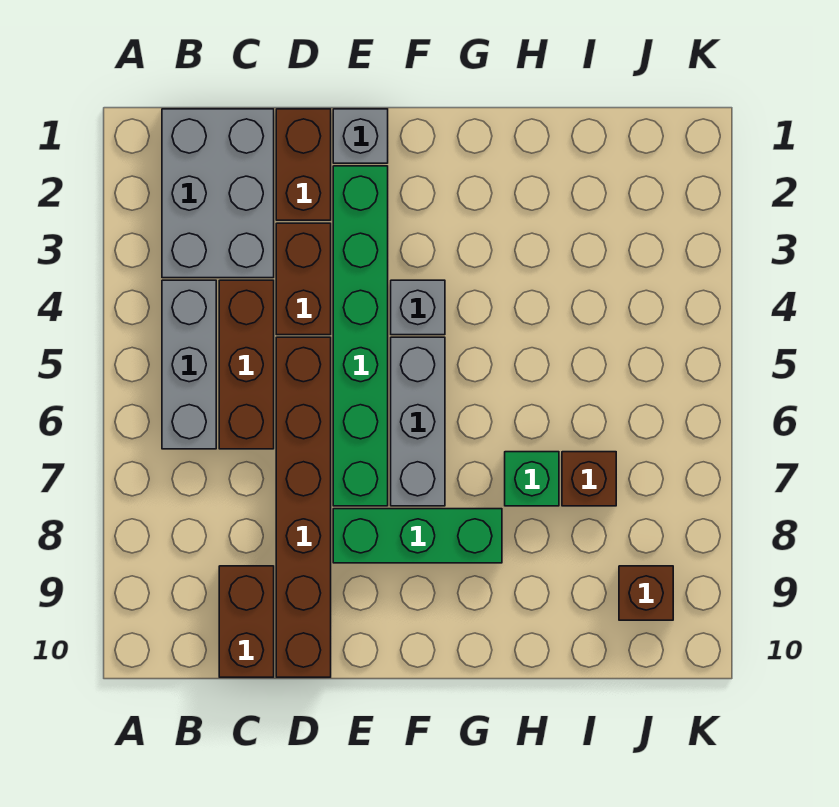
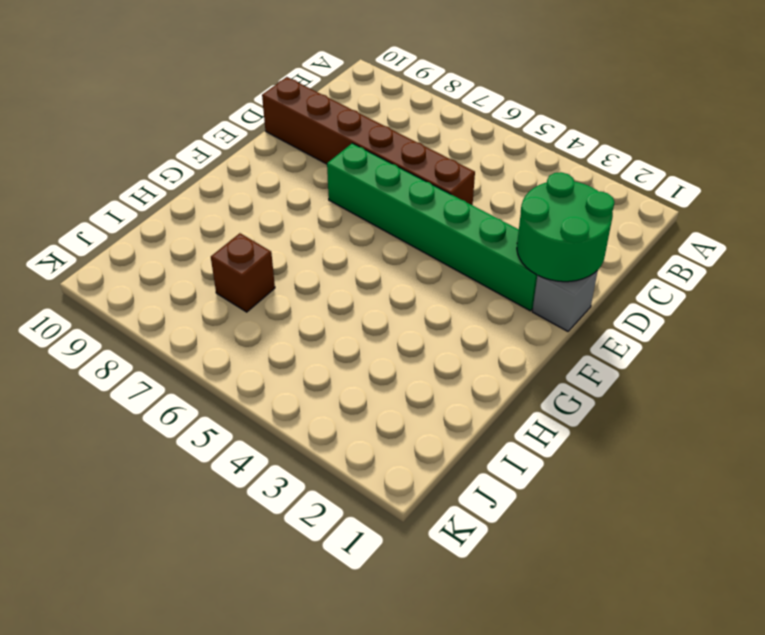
green round brick D1:E2 level 2 -> none
none -> grey brick B1:C3 level 1
none -> grey brick B4:B6 level 1
none -> brown brick C4:C6 level 1

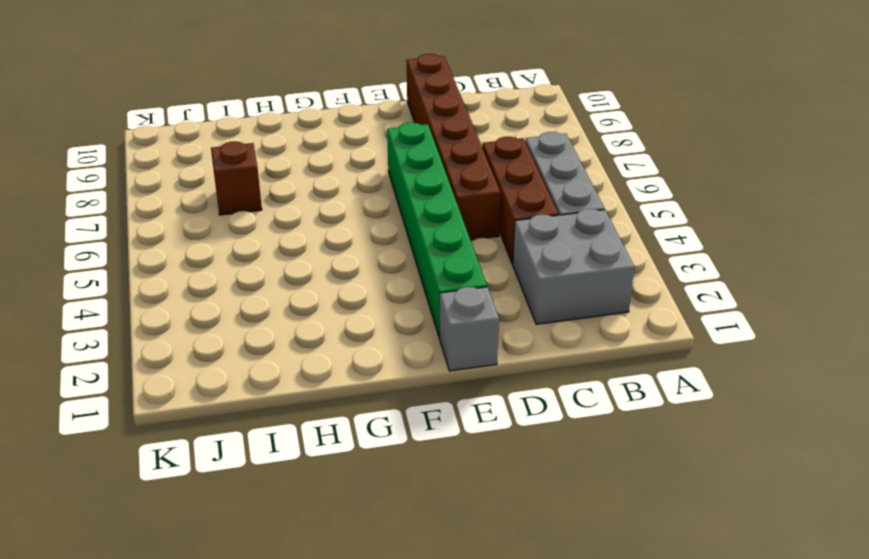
grey brick B2:C3 level 1 -> grey brick B1:C3 level 1
none -> brown brick C9:C10 level 1
none -> brown brick D1:D2 level 1
none -> brown brick D3:D4 level 1

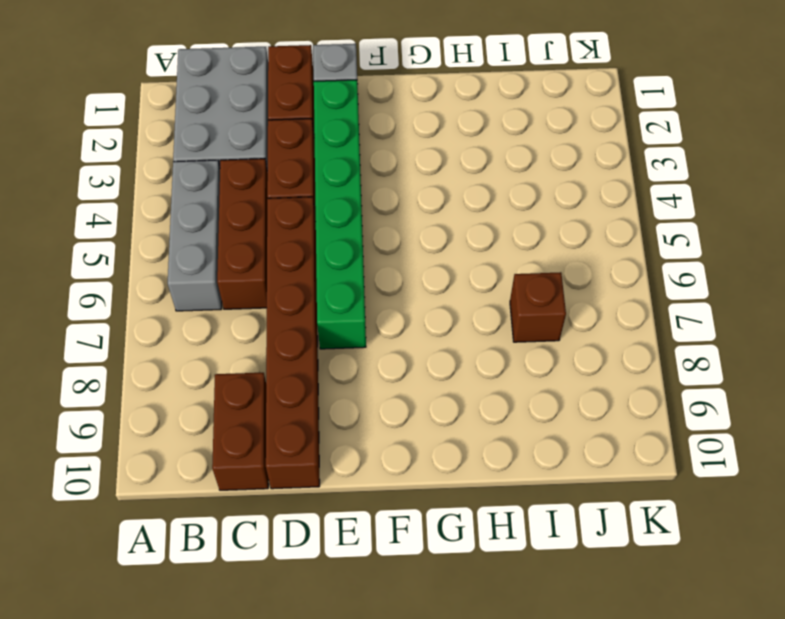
none -> green brick E8:G8 level 1
none -> grey brick F4 level 1
none -> grey brick F5:F7 level 1

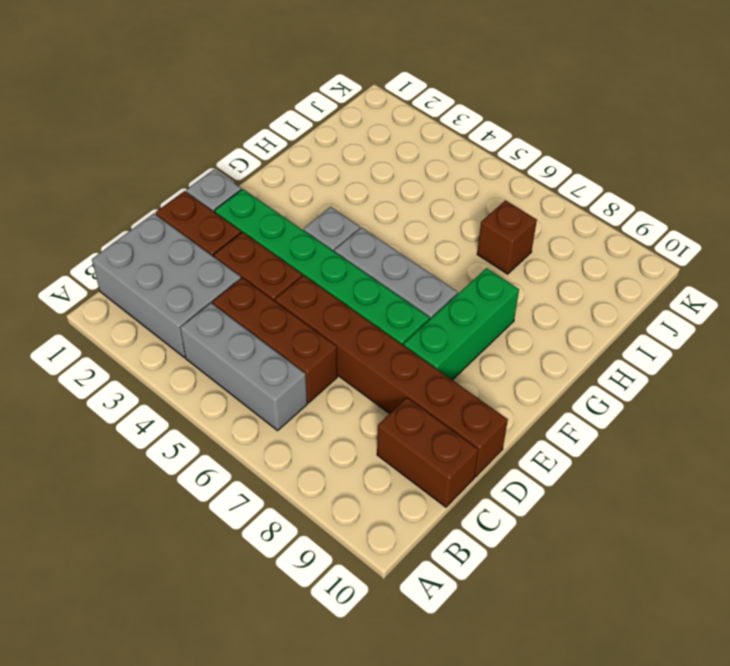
none -> green brick H7 level 1
none -> brown brick J9 level 1

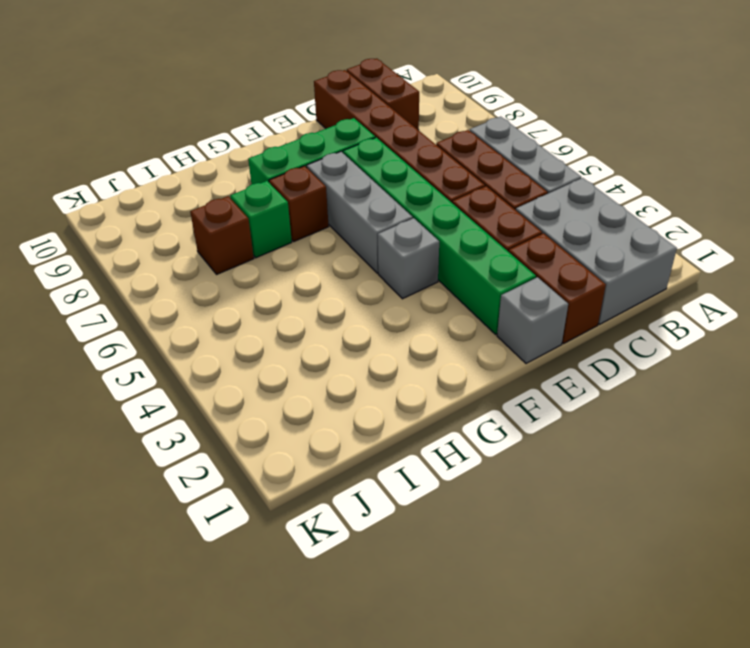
brown brick G7 level 1 -> brown brick J9 level 1

